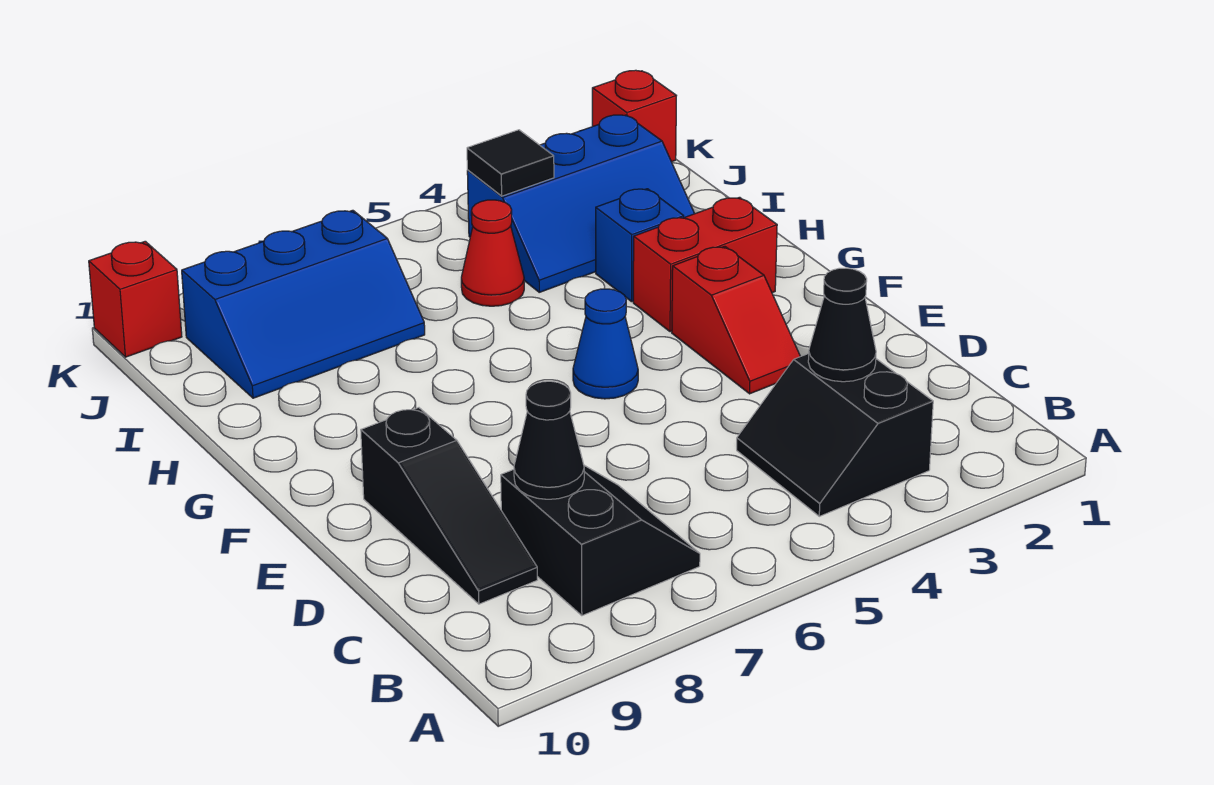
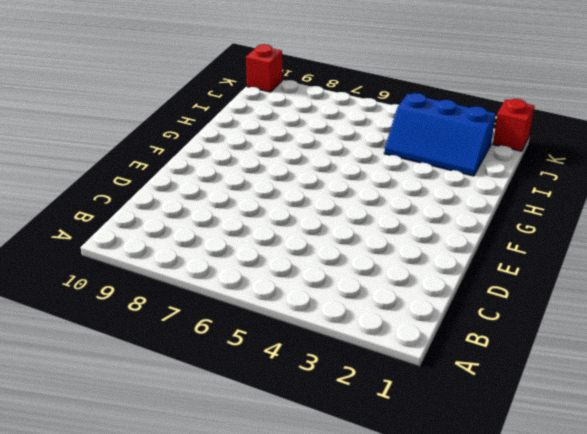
none -> black slope B3:C4 level 1 top 3
none -> black slope B7:C8 level 1 top 8
none -> black slope C9:E9 level 1 top E

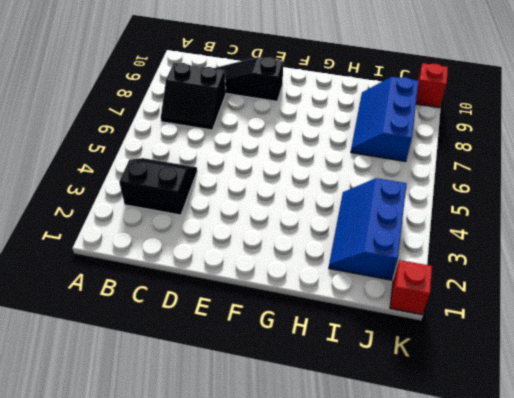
none -> red slope E3:F3 level 1 top F
none -> blue cone F5 level 1
none -> red brick G2:G3 level 1

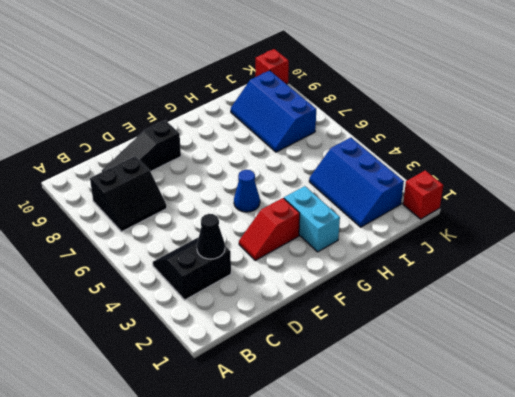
cyan brick G2:G3 level 1 -> red brick G2:G3 level 1
none -> blue brick H3 level 1
none -> red cone I5 level 1
none -> black cone C8 level 2

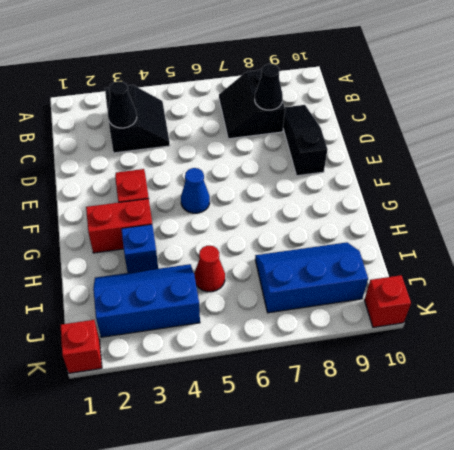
none -> black tile J4 level 2

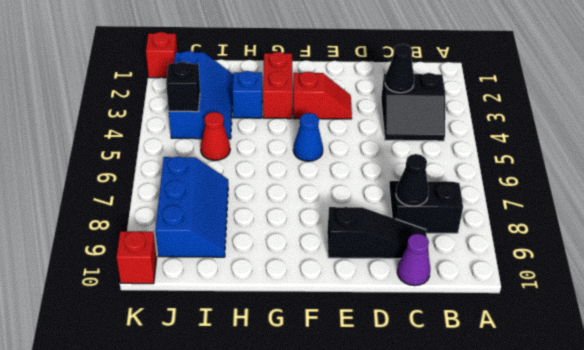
purple cone C10 level 1 -> none
black brick J4 level 2 -> black tile J4 level 2

